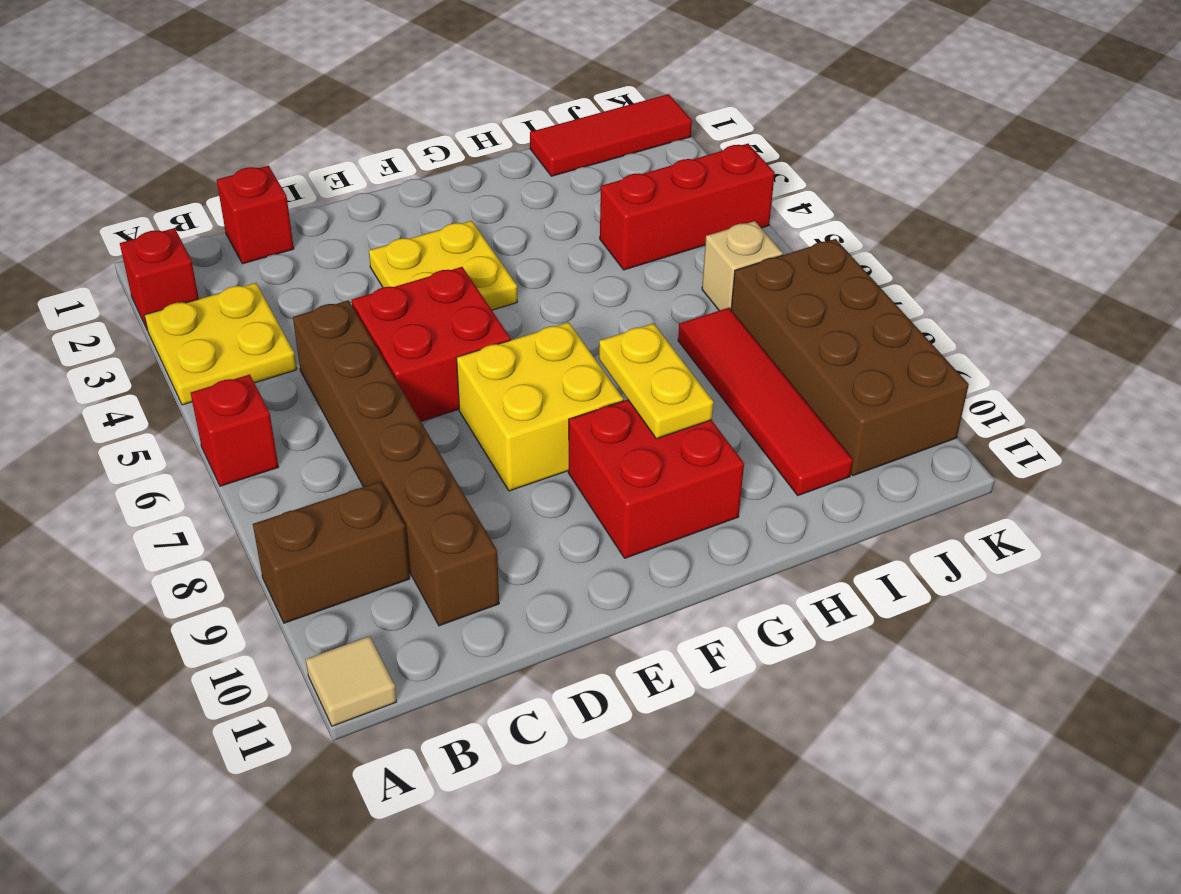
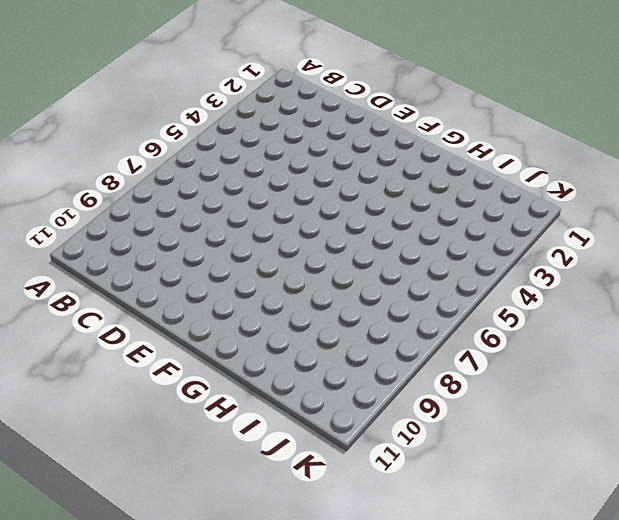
none -> red brick A2 level 1
none -> yellow plate A3:B4 level 1
none -> red brick A6 level 1

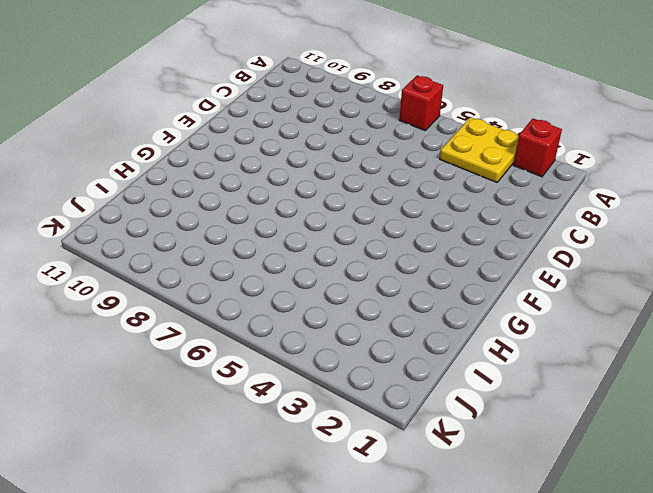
none -> brown brick A9:B9 level 1
none -> tan tile A11 level 1
none -> red brick C1 level 1

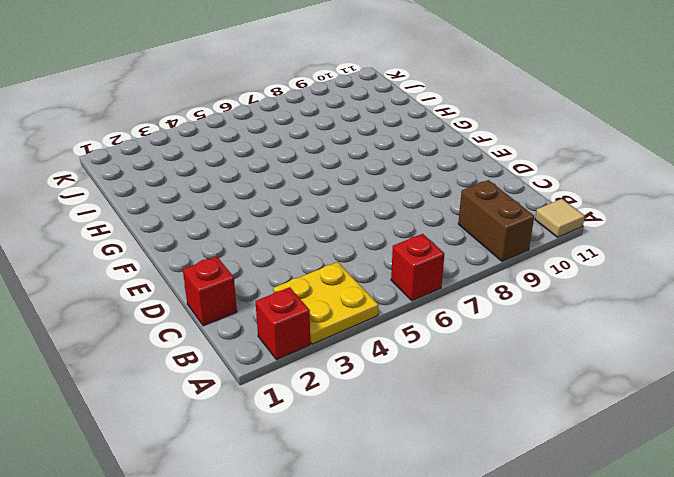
none -> brown brick C5:C10 level 1
none -> red brick D5:E6 level 1
none -> yellow plate E3:F4 level 1

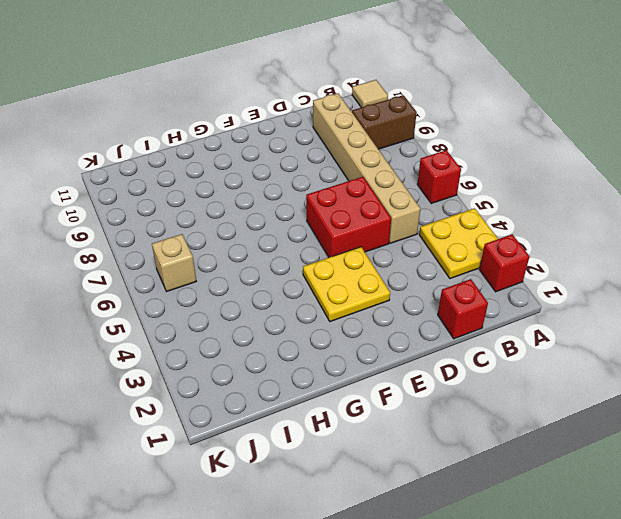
tan brick C5:C10 level 1 -> brown brick C5:C10 level 1
none -> yellow brick E7:F8 level 1
none -> red brick F9:G10 level 1
none -> red tile I1:K1 level 1

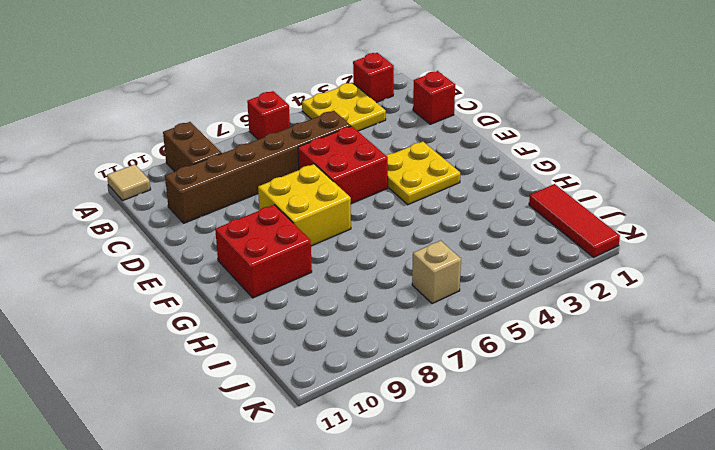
none -> red brick I4:K4 level 1
none -> red tile I7:I10 level 1
none -> brown brick J7:K10 level 1

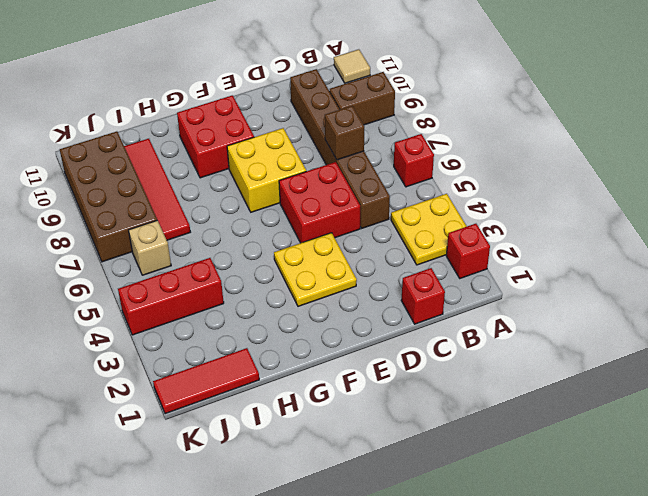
brown brick C7 level 2 -> none
none -> yellow plate G8:G9 level 2

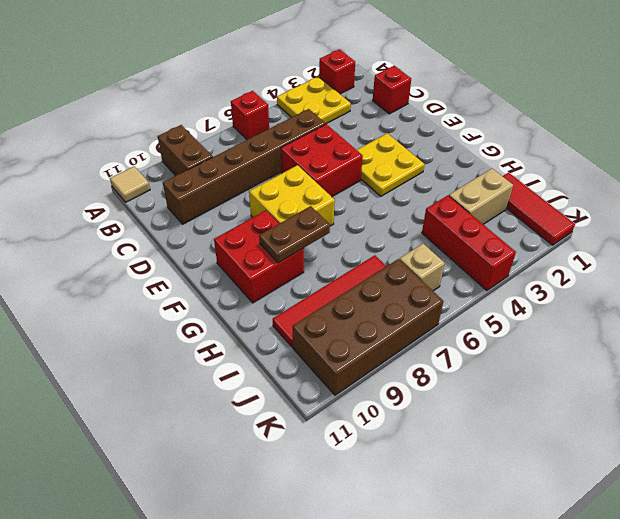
brown plate G8:G9 level 2 -> yellow plate G8:G9 level 2
tan brick I2:I3 level 1 -> none

